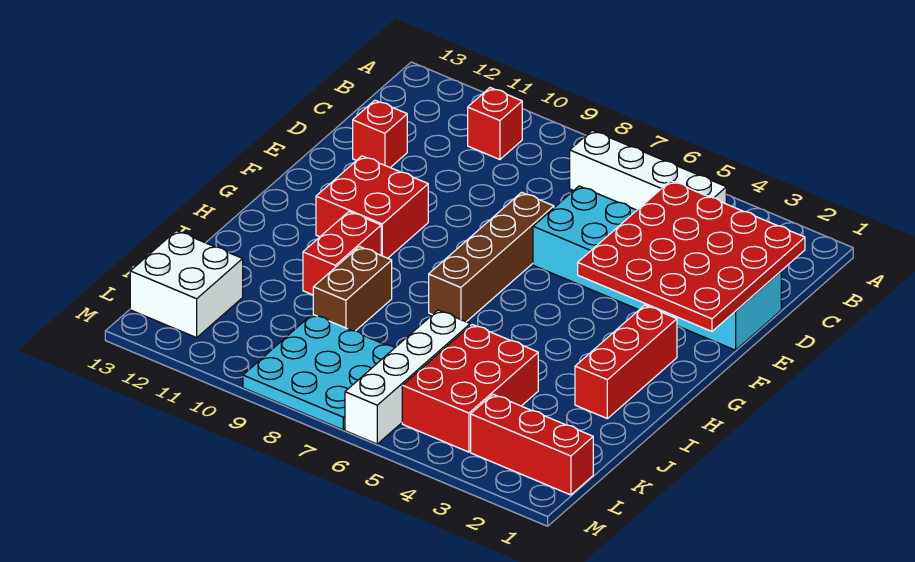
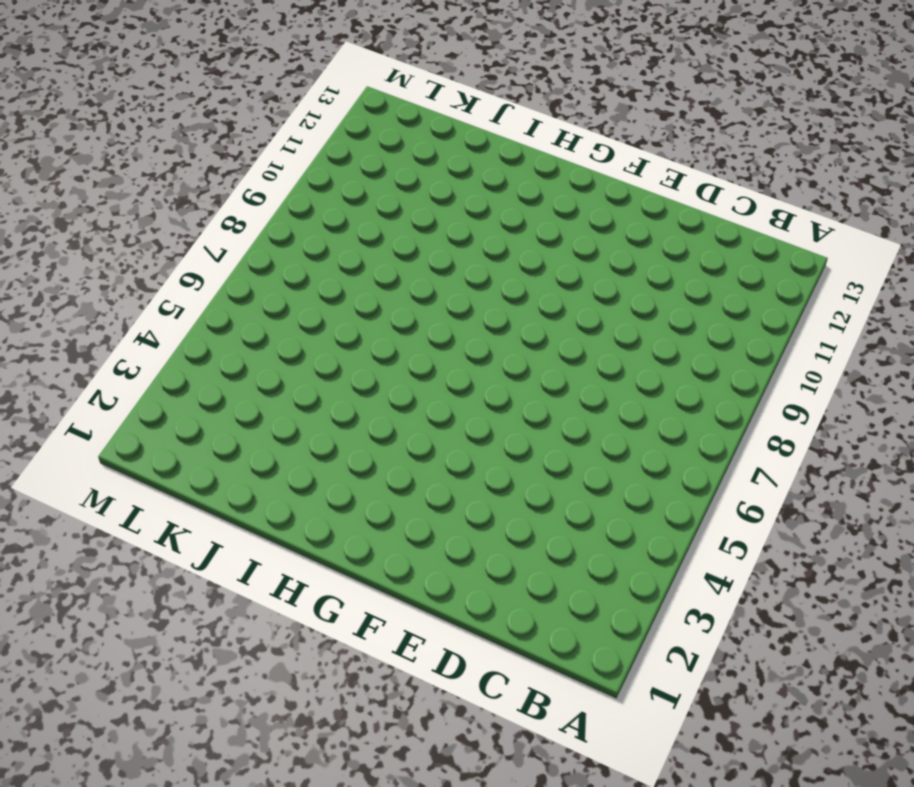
none -> white brick B4:B7 level 1
none -> red brick B10 level 1
none -> cyan brick D1:E6 level 1

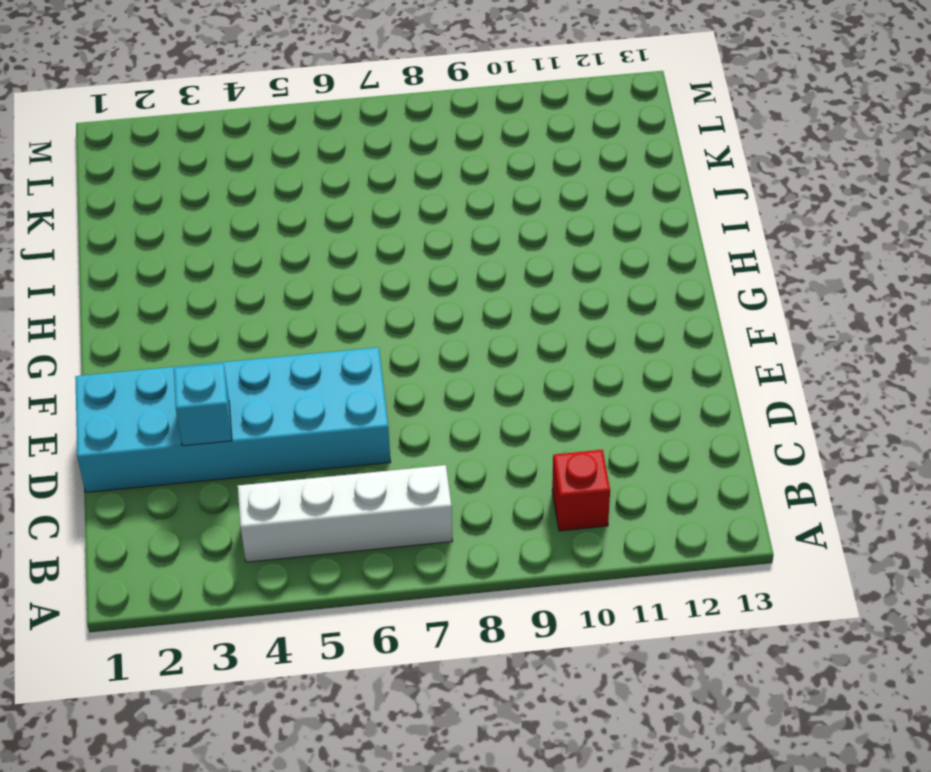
cyan brick D3 level 2 -> red plate C1:F4 level 2
none -> red brick D12 level 1
none -> brown brick E7:H7 level 1
none -> red brick F10:G11 level 1

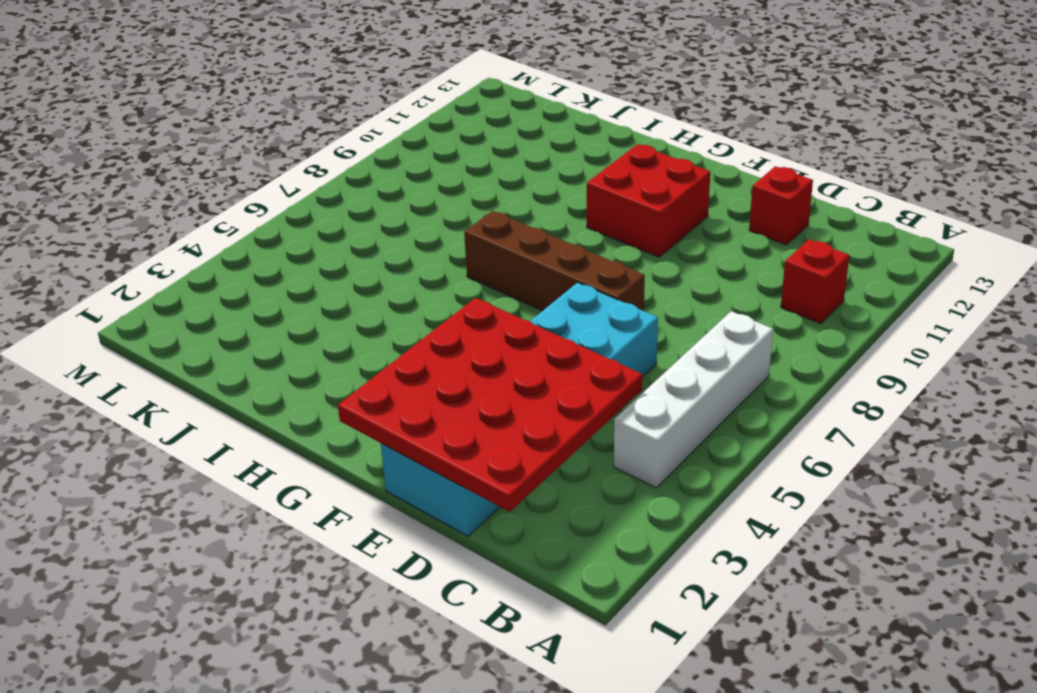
none -> red brick G2:I2 level 1
none -> red brick H10:I10 level 1
none -> brown brick I9:J9 level 1

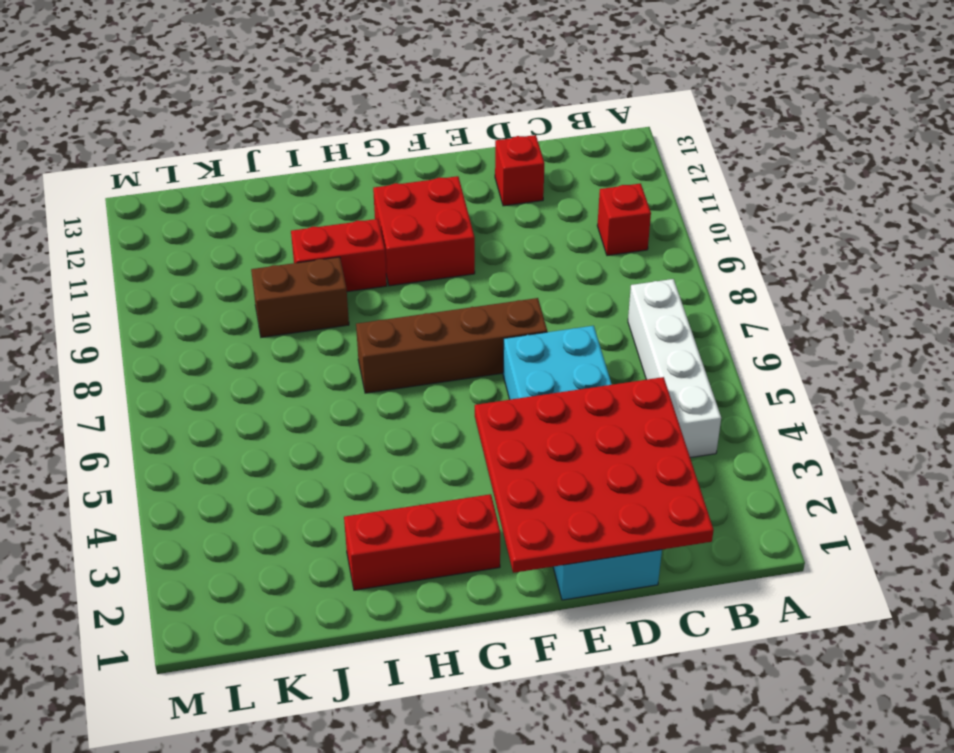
none -> red brick J4:L5 level 1
none -> white brick J6:M6 level 1
none -> cyan plate K7:M9 level 1

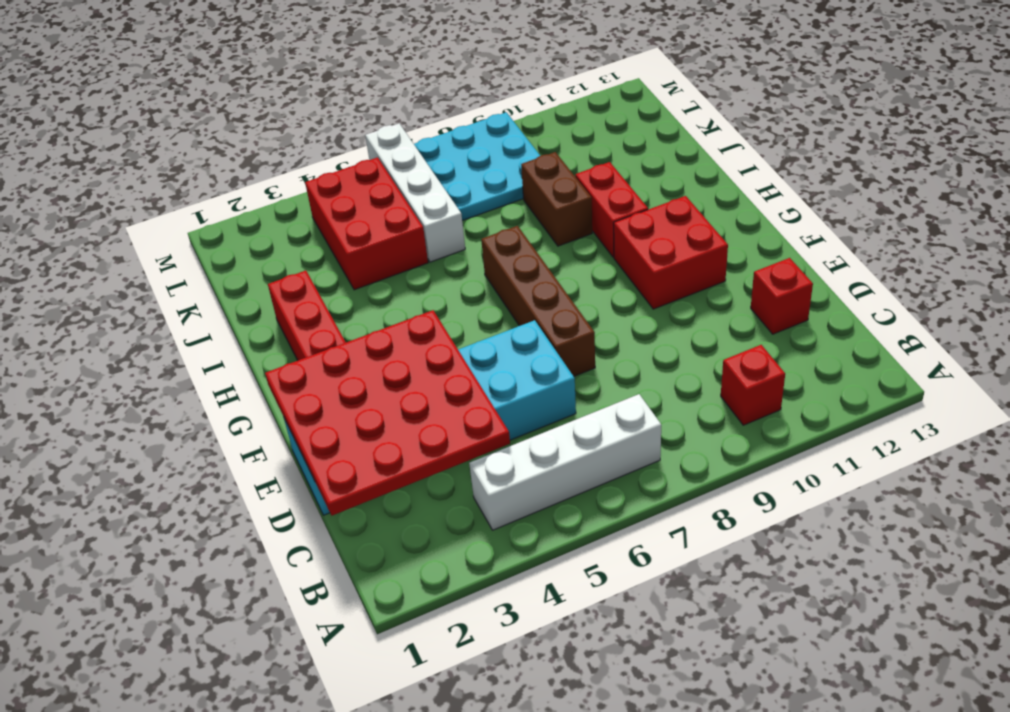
none -> white brick K12:L13 level 1
none -> red brick L1:L3 level 1

